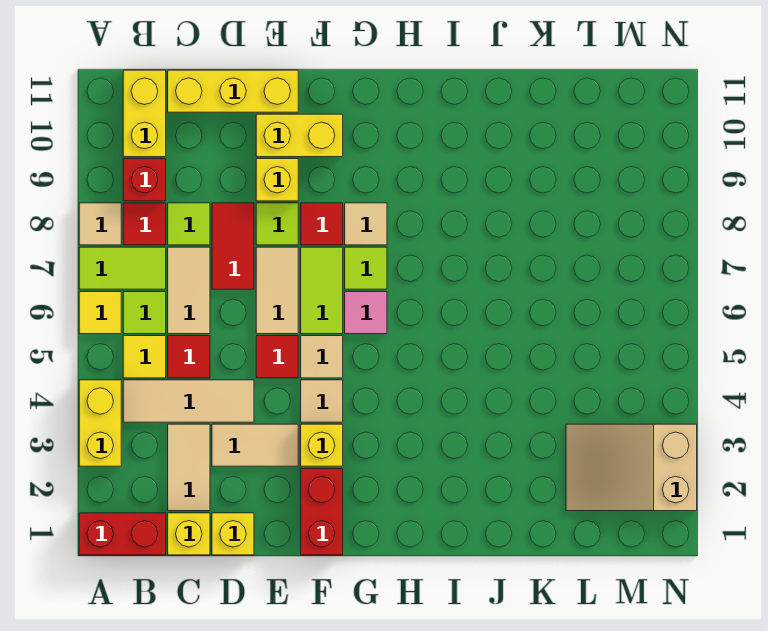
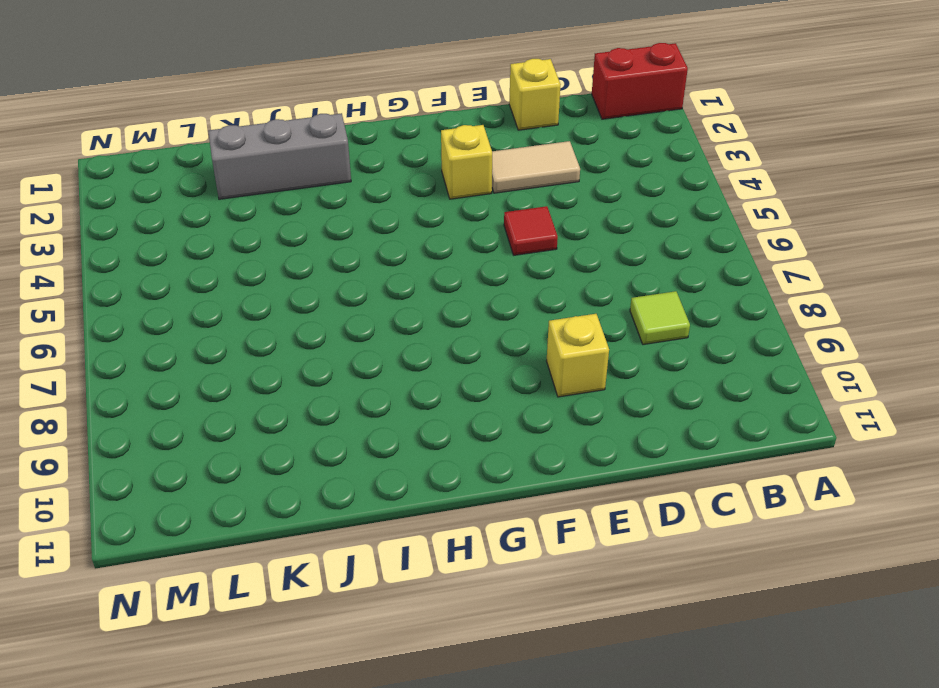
grey brick I2:K2 level 1 -> none
none -> yellow brick A3:A4 level 1
none -> yellow tile A6 level 1
none -> lime tile A7:B7 level 1
none -> tan tile A8 level 1

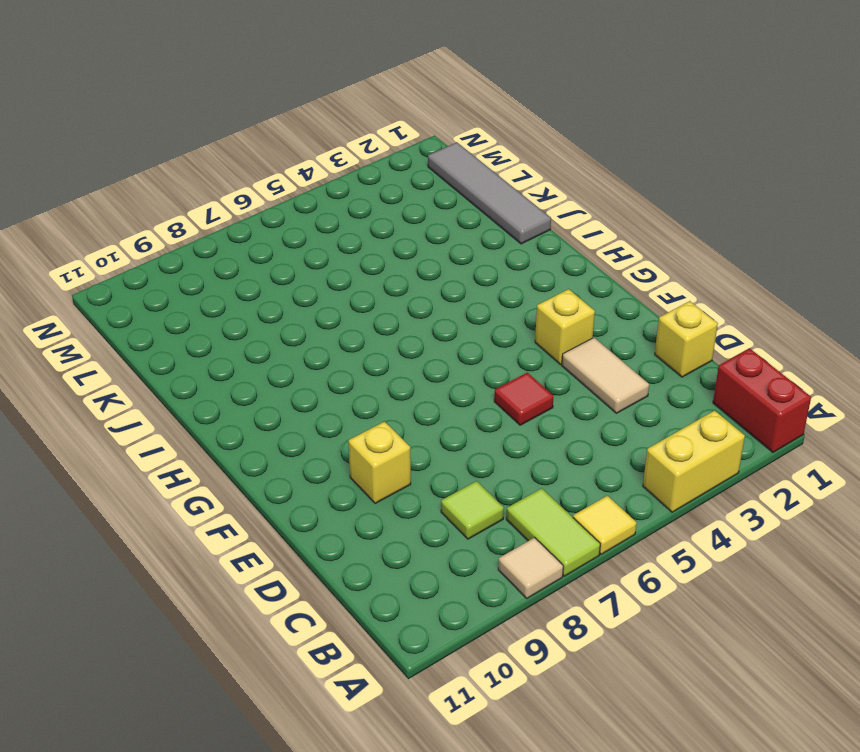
grey tile J1:M1 level 1 -> none
none -> tan tile B4:D4 level 1
none -> yellow tile B5 level 1
none -> lime tile B6 level 1
none -> red tile B8 level 1

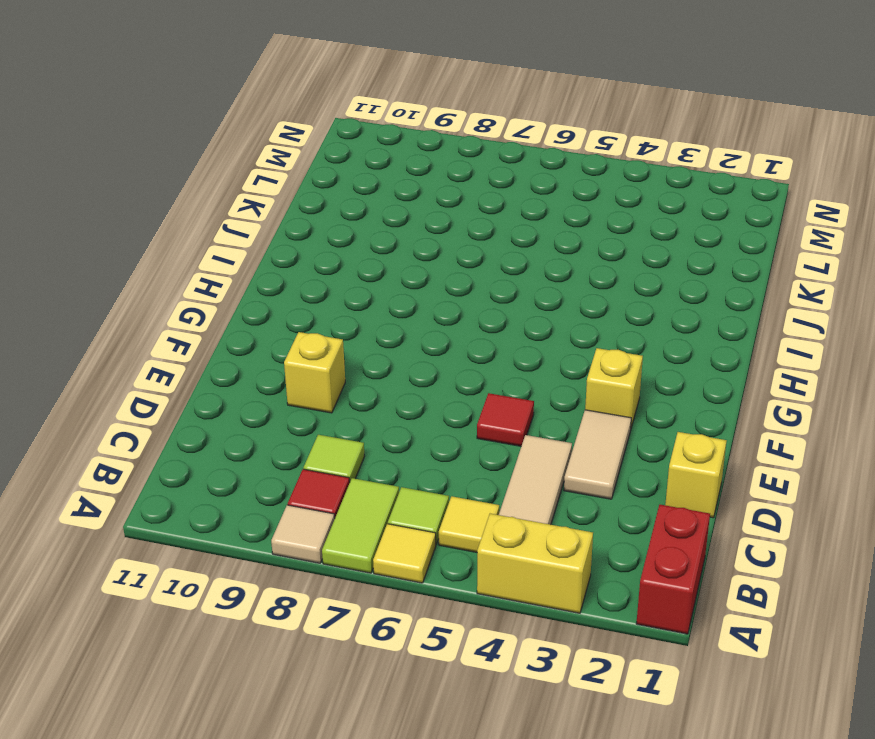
none -> red brick B9 level 1
none -> yellow brick B10:B11 level 1
none -> yellow brick C1 level 1
none -> tan tile C2:C3 level 1

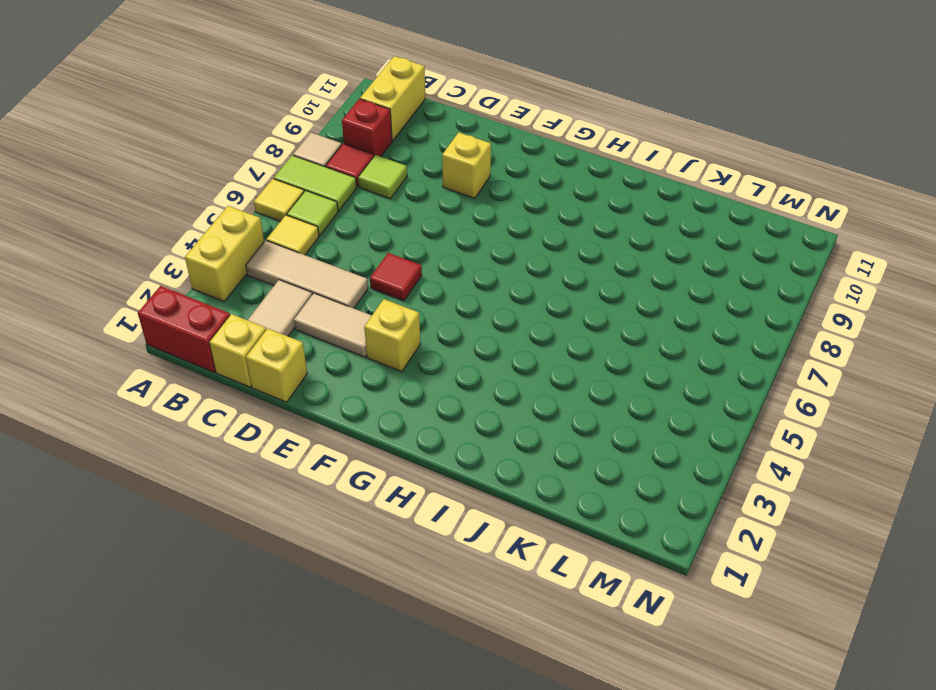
none -> red tile C5 level 1
none -> tan tile C6:C7 level 1
none -> yellow brick C11:E11 level 1
none -> red tile D7:D8 level 1

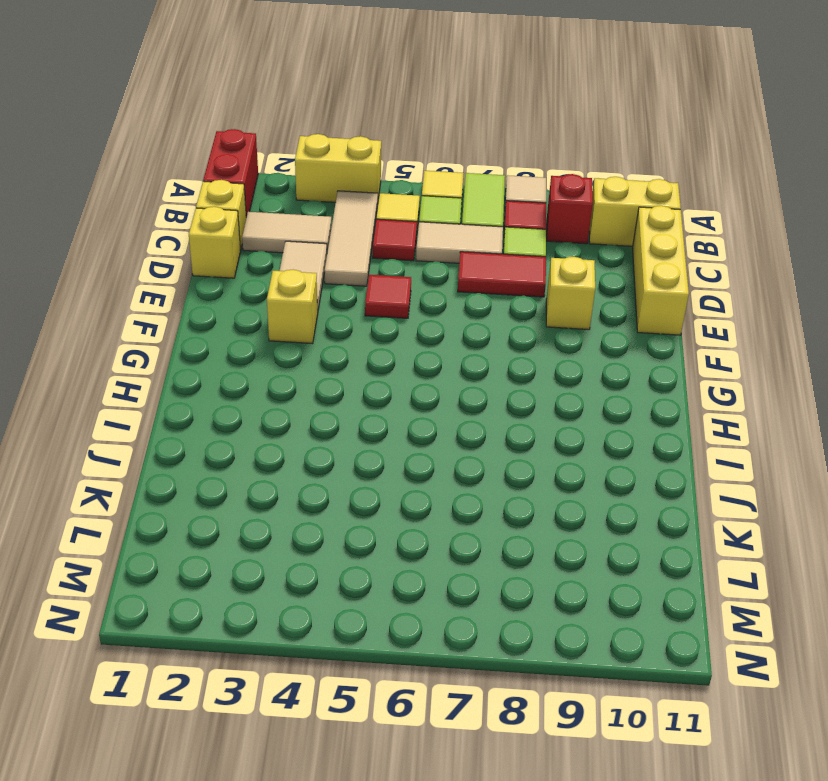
none -> tan tile E6:E7 level 1
none -> lime tile E8 level 1
none -> yellow brick E10:F10 level 1
none -> red brick F1:F2 level 1

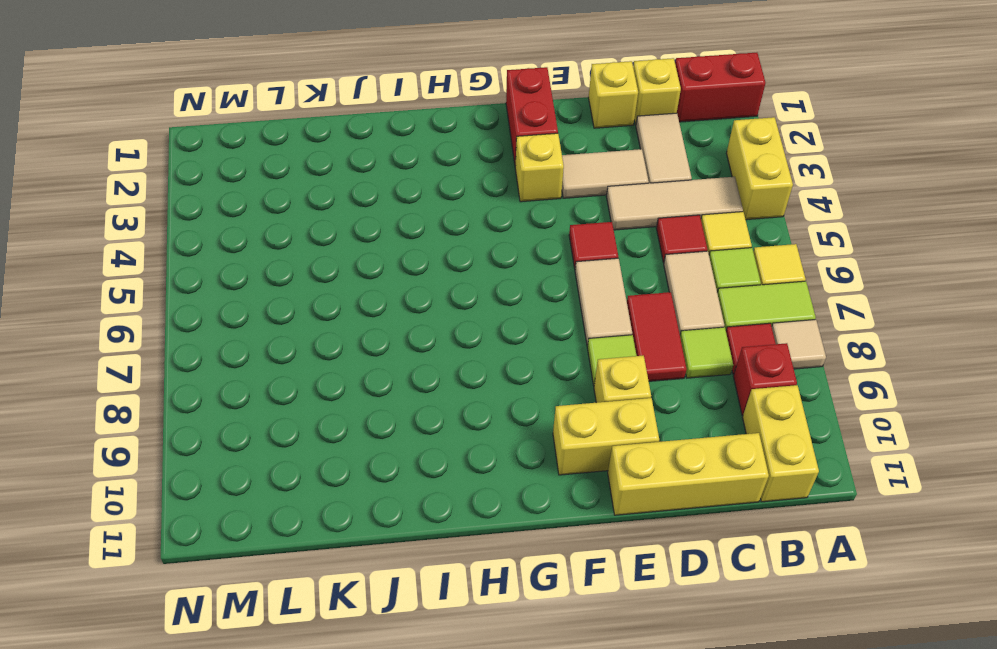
none -> tan tile F4 level 1
none -> tan tile F5 level 1
none -> lime tile F6:F7 level 1
none -> red tile F8 level 1

